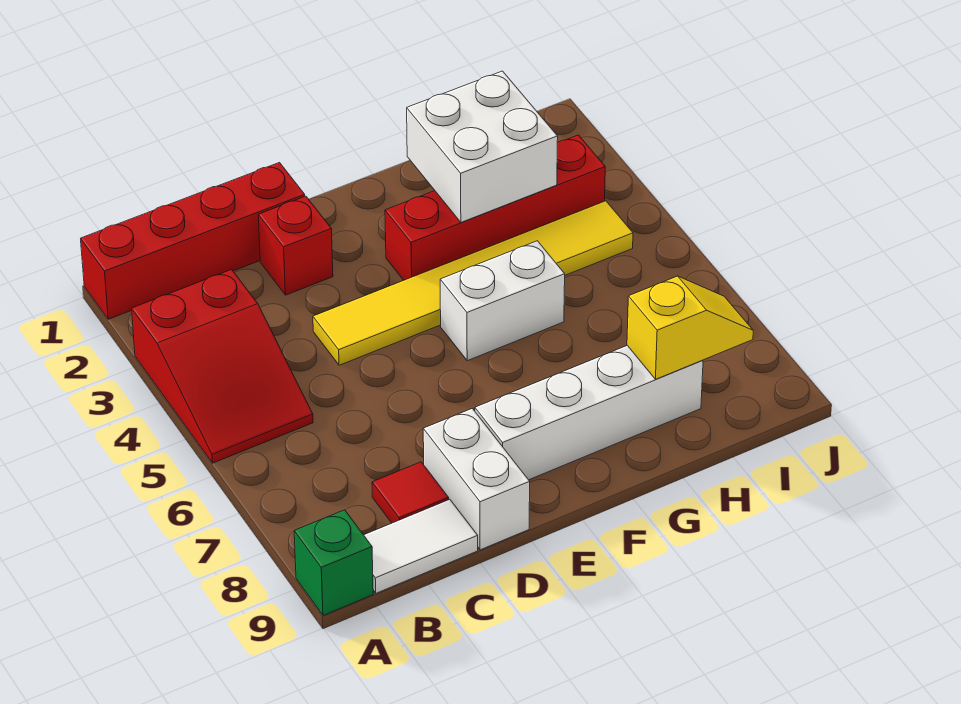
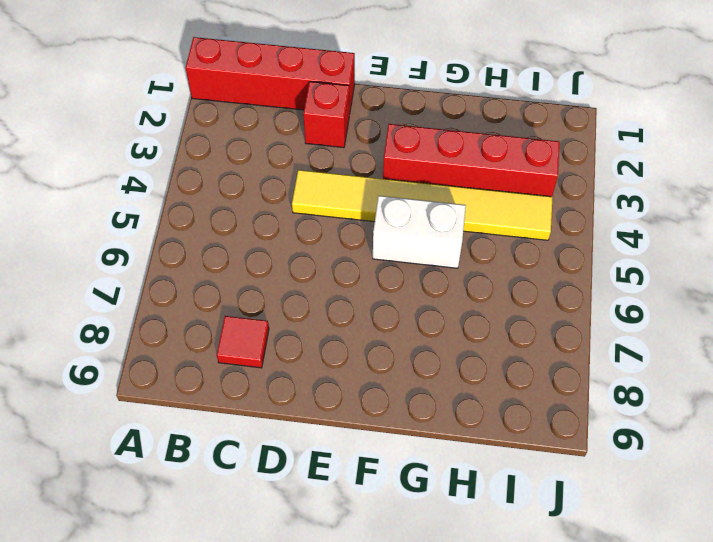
none -> red slope A3:B5 level 1 top 3
none -> green brick A9 level 1
none -> white tile B9:C9 level 1

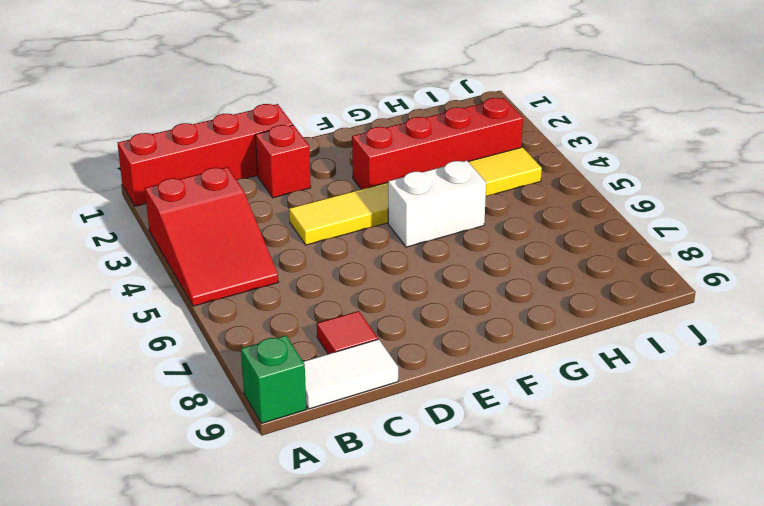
none -> white brick D8:D9 level 1
none -> white brick E8:H8 level 1
none -> white brick G2:H3 level 2

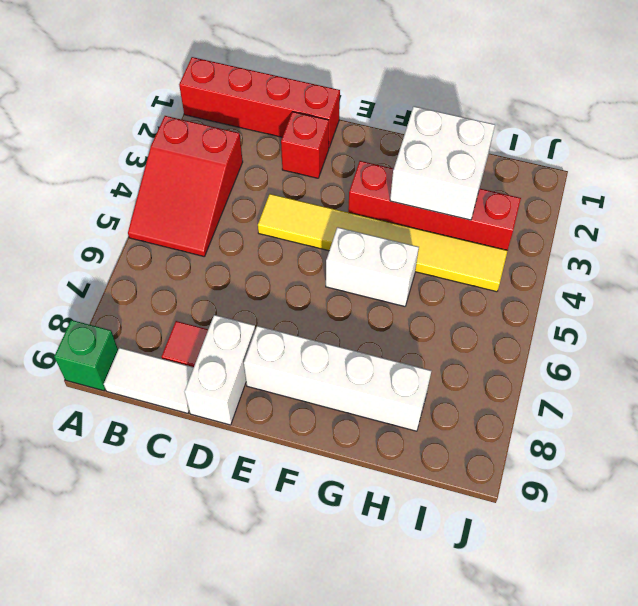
none -> yellow slope H8:I8 level 2 top H

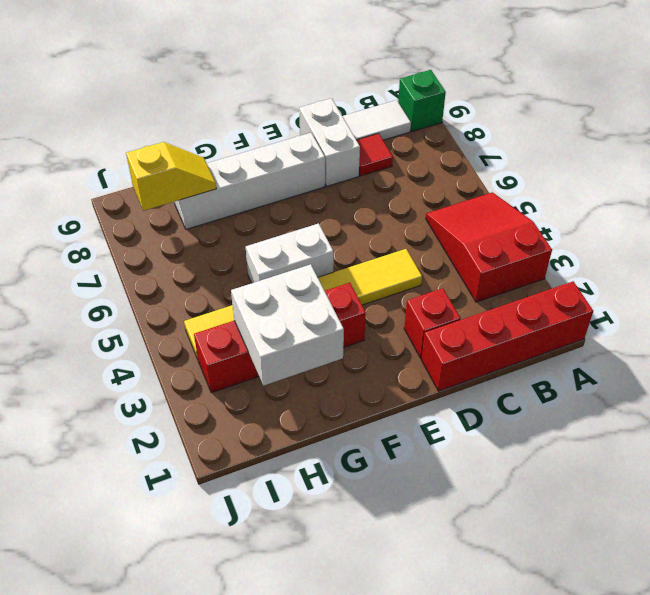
yellow slope H8:I8 level 2 top I -> yellow slope H8:I8 level 2 top H

